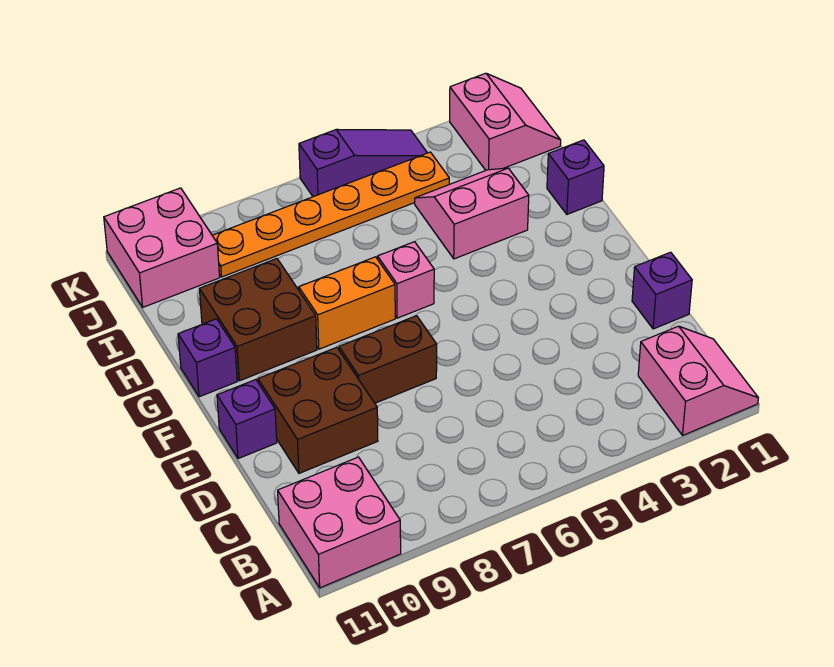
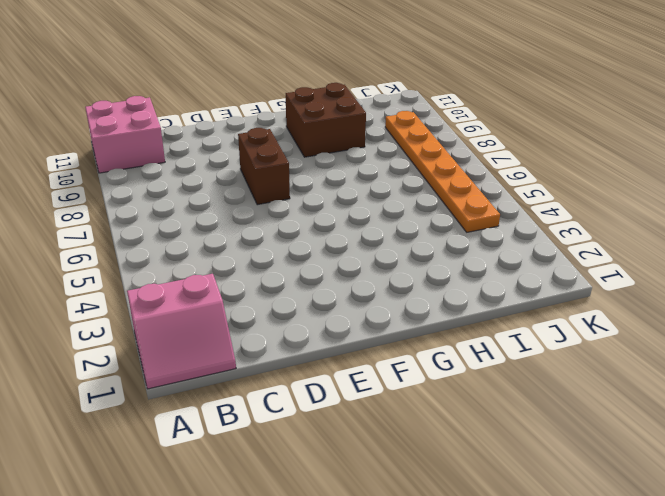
none -> purple brick D1 level 1
none -> brown brick D9:E10 level 1
none -> purple brick E11 level 1

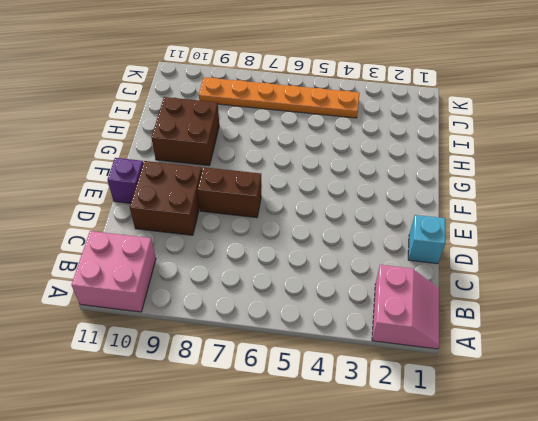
cyan brick D1 level 1 -> purple brick D1 level 1
none -> pink brick G6 level 1
none -> orange brick G7:G8 level 1
none -> purple brick G11 level 1

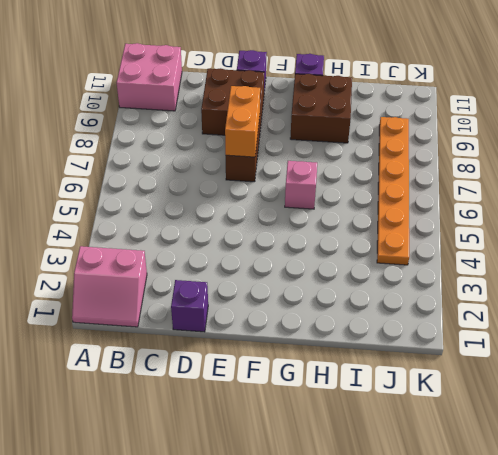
orange brick E7:E8 level 2 -> orange brick G7:G8 level 1
none -> purple brick H1 level 1
none -> pink slope H3:I4 level 1 top H
none -> pink slope J1:K2 level 1 top 2

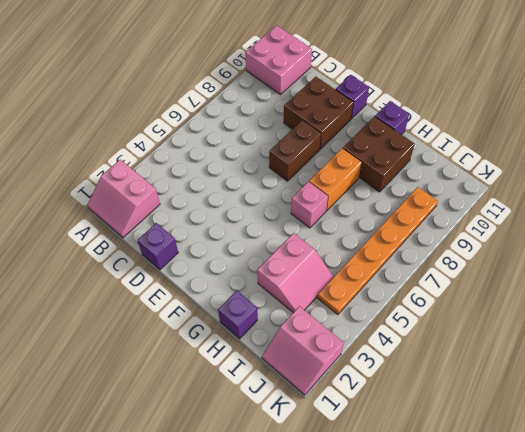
none -> pink brick J10:K11 level 1
none -> purple slope K4:K6 level 1 top 6

